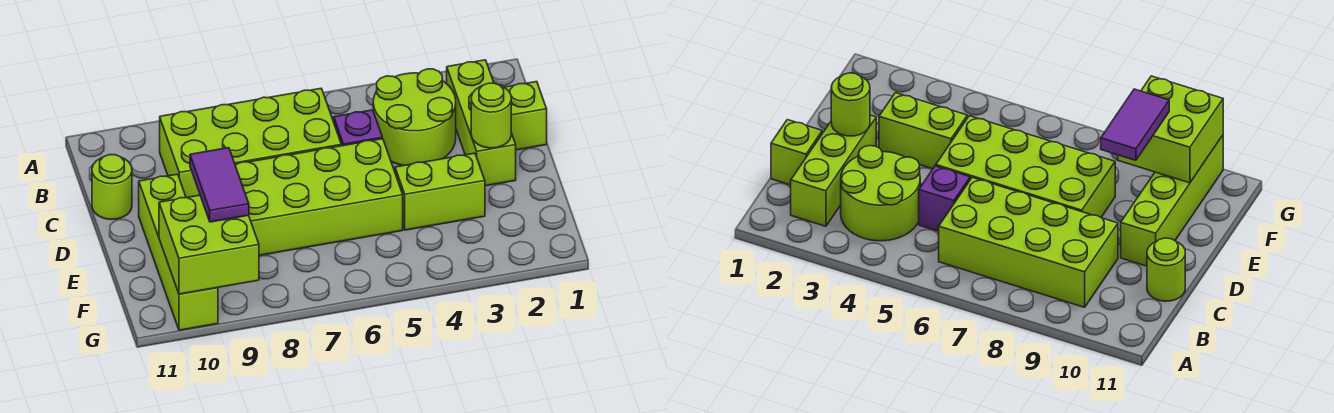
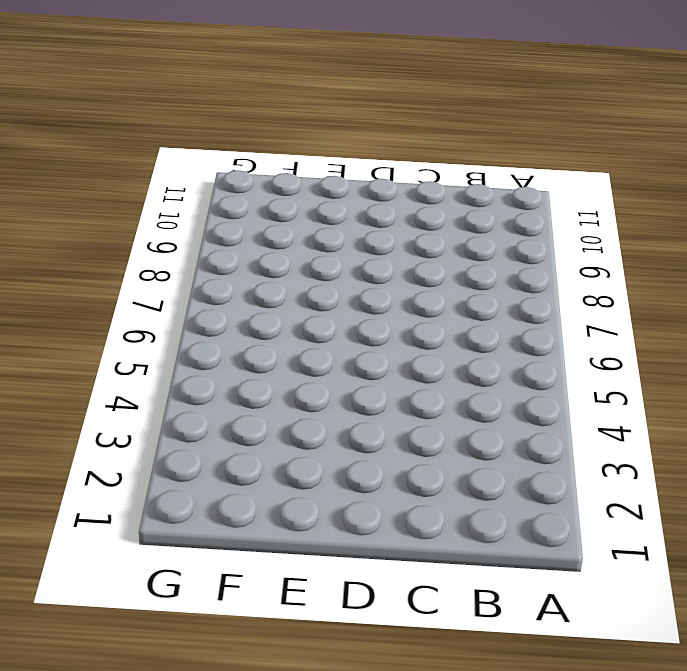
none -> lime brick B2:D2 level 1
none -> lime round brick B3:C4 level 1
none -> lime brick B6:C9 level 1

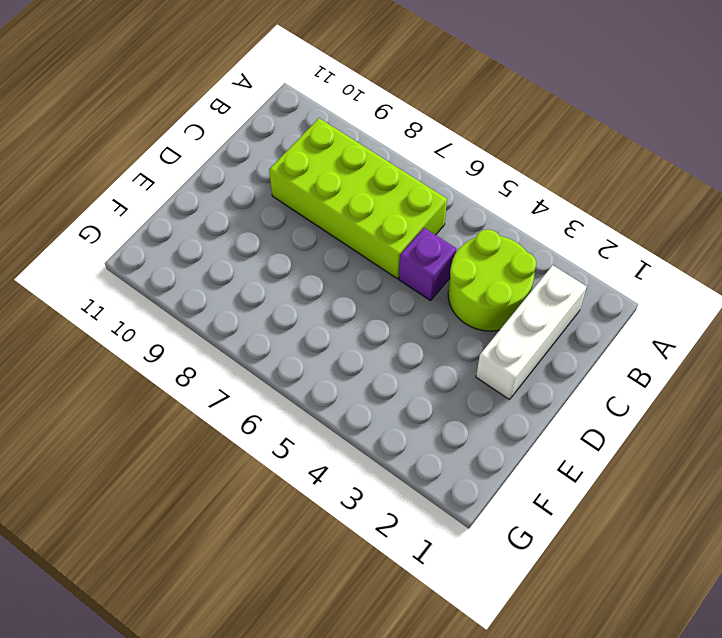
white brick B2:D2 level 1 -> lime brick B2:D2 level 1
none -> lime brick C1 level 1
none -> lime round brick C11 level 1
none -> lime brick D5:E8 level 1

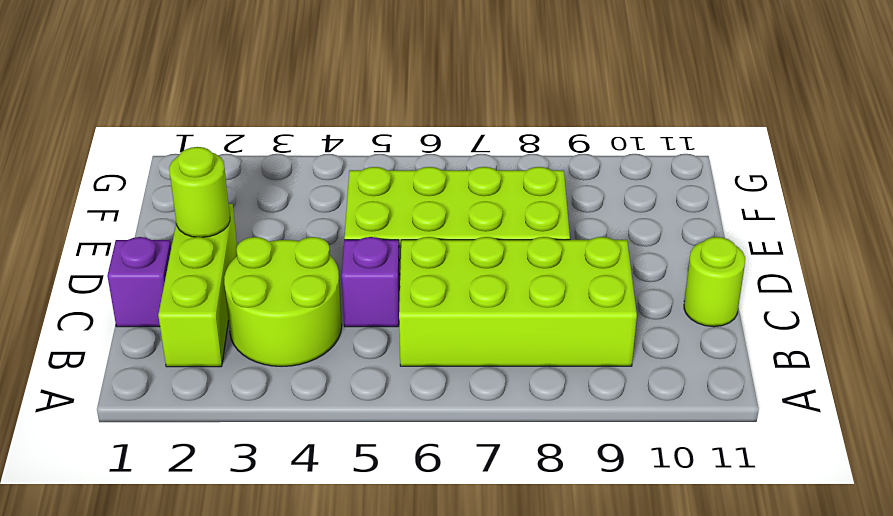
purple brick C1 level 1 -> lime brick C1 level 1
none -> lime brick D10:G10 level 1
none -> lime brick E3:E4 level 1
none -> lime brick F9:G10 level 2

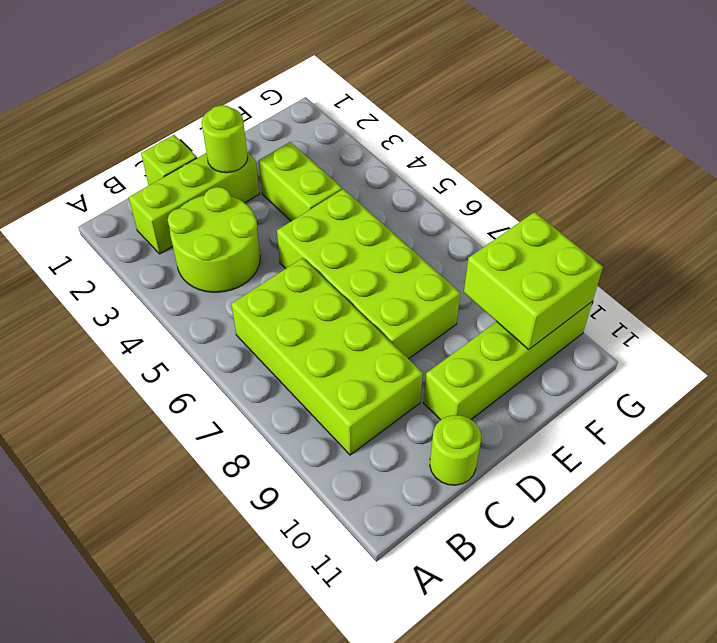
none -> purple brick C5 level 1
none -> purple tile E9:F9 level 3

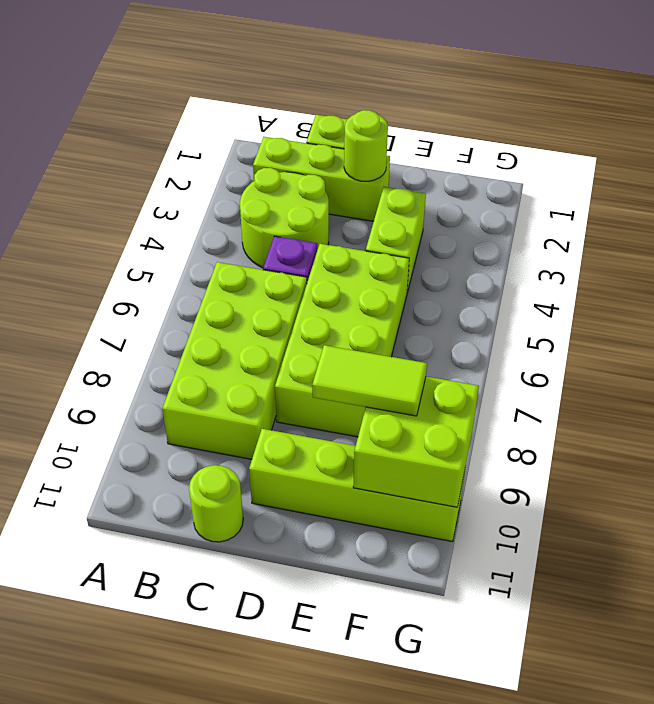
lime tile E9:F9 level 3 -> purple tile E9:F9 level 3

